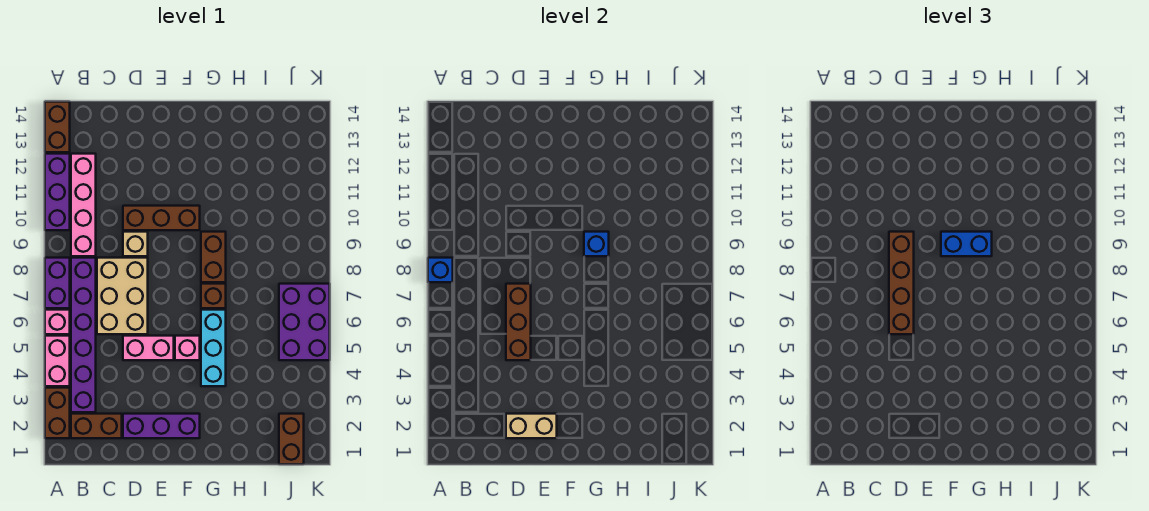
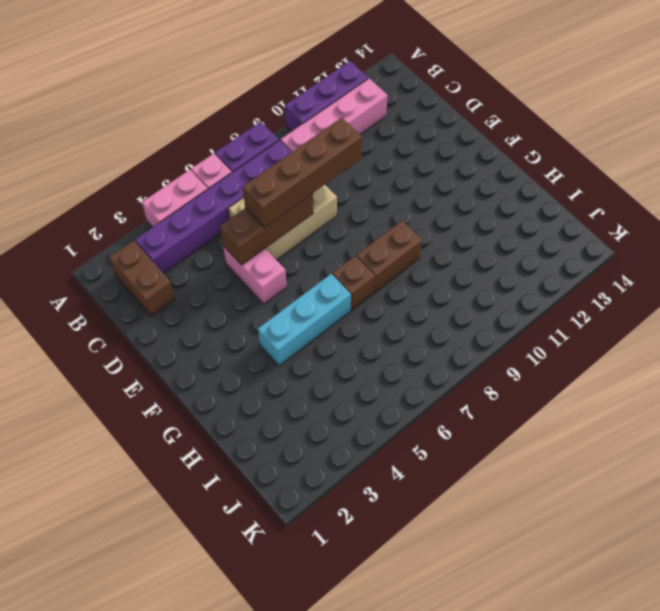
none -> brown brick A2:A3 level 1
none -> brown brick A13:A14 level 1
none -> purple brick D2:F2 level 1

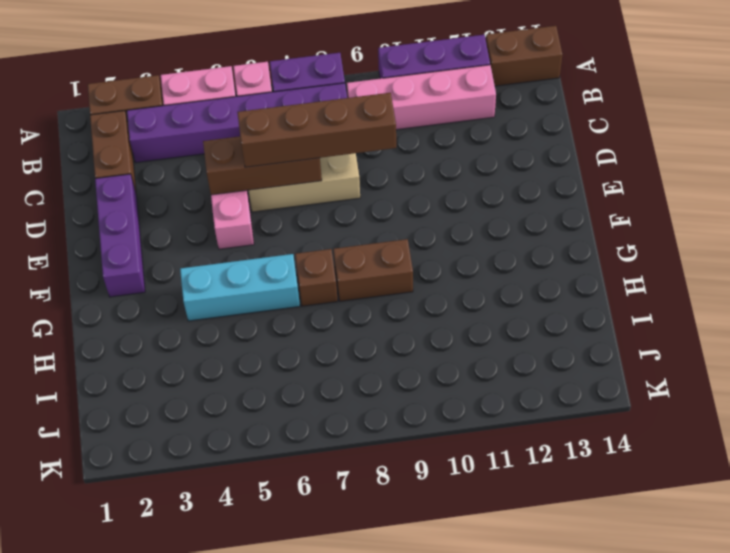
none -> tan brick D9 level 1
none -> brown brick D10:F10 level 1
none -> pink brick F5 level 1

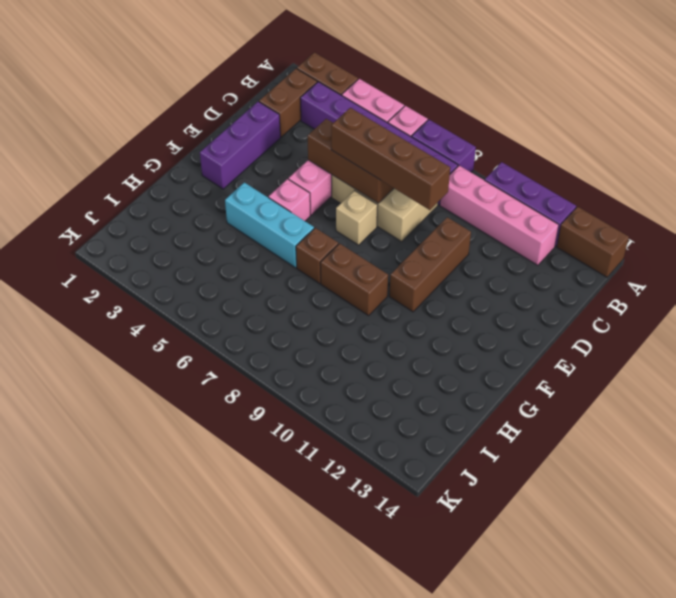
tan brick E7 level 1 -> tan brick D9 level 1
none -> brown brick J1:J2 level 1
none -> purple brick J5:K7 level 1
none -> blue brick A8 level 2

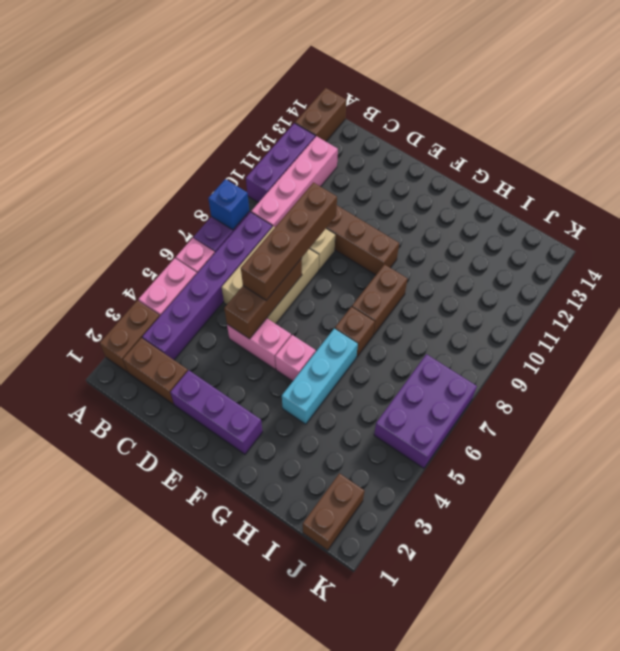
none -> tan brick D2:E2 level 2
none -> blue brick G9 level 2
none -> blue brick F9:G9 level 3

